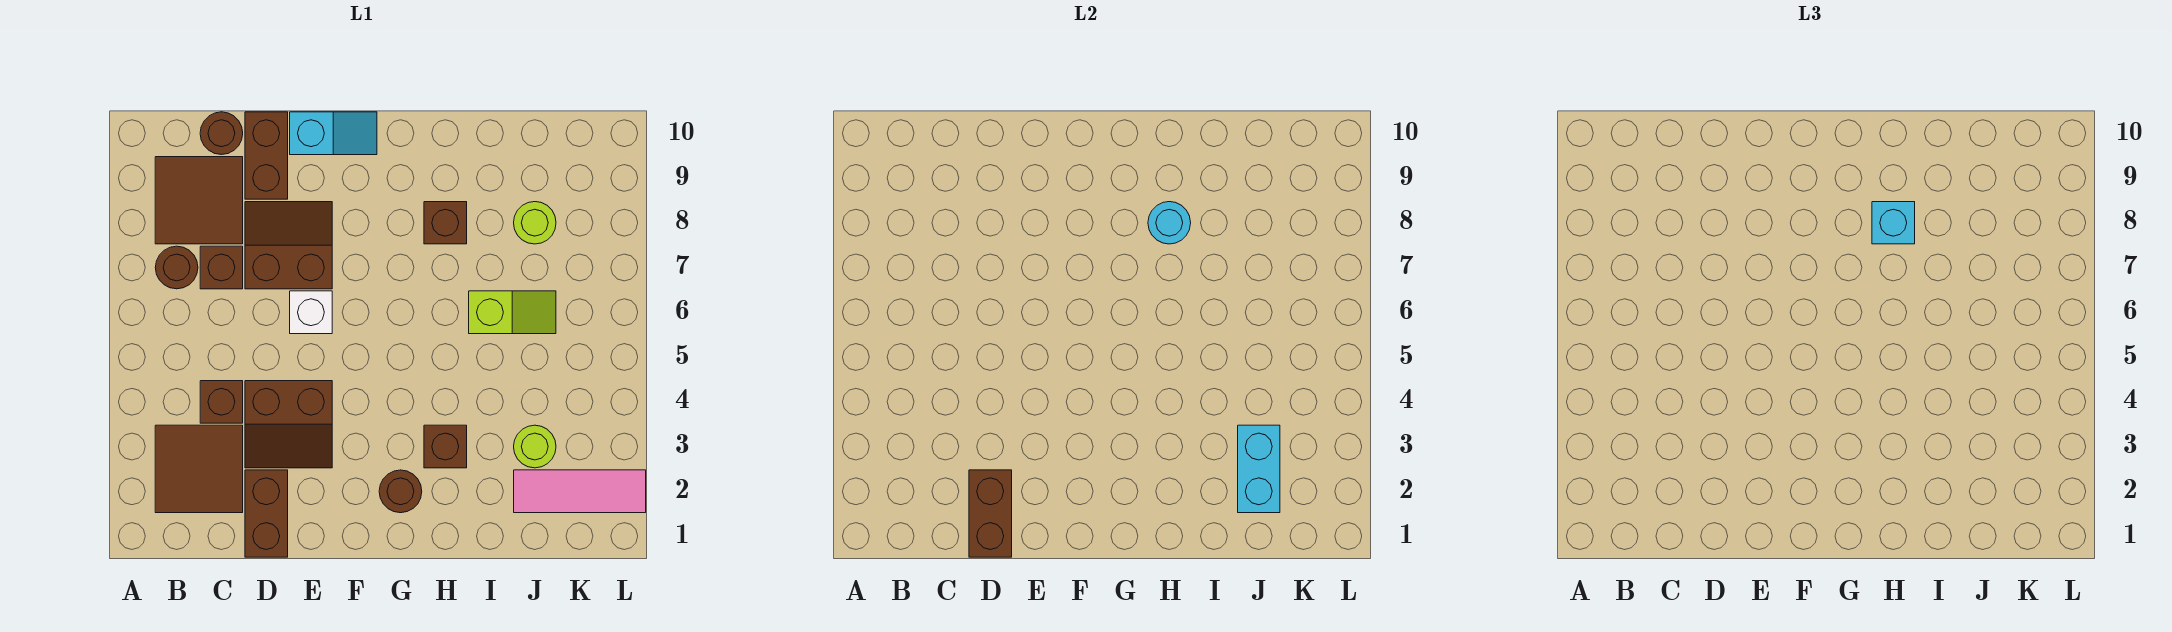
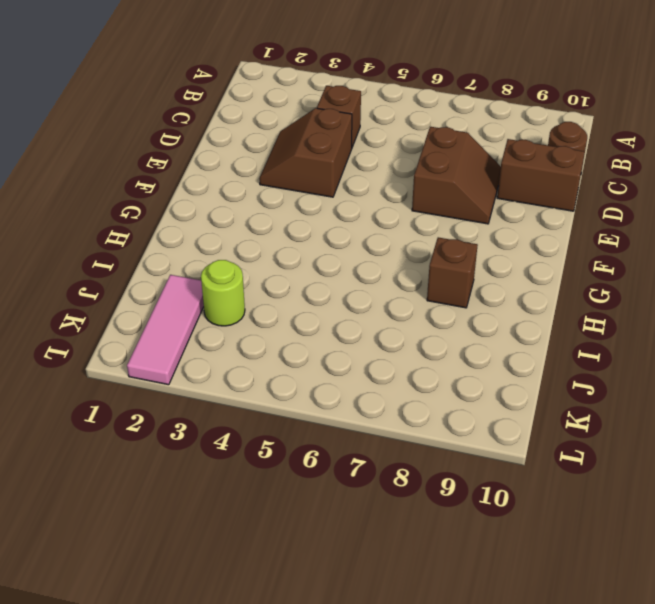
none -> brown tile B2:C3 level 1
none -> brown round brick B7 level 1
none -> brown tile B8:C9 level 1

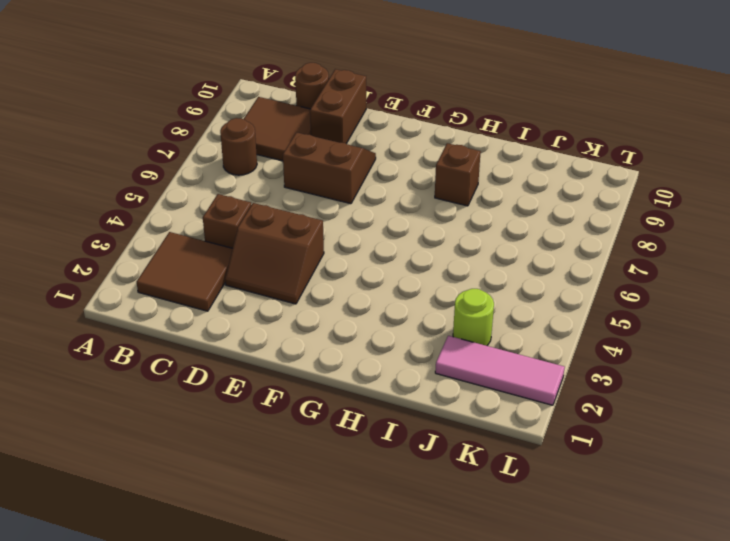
none -> brown brick C7 level 1
none -> brown brick D1:D2 level 1
none -> white brick E6 level 1

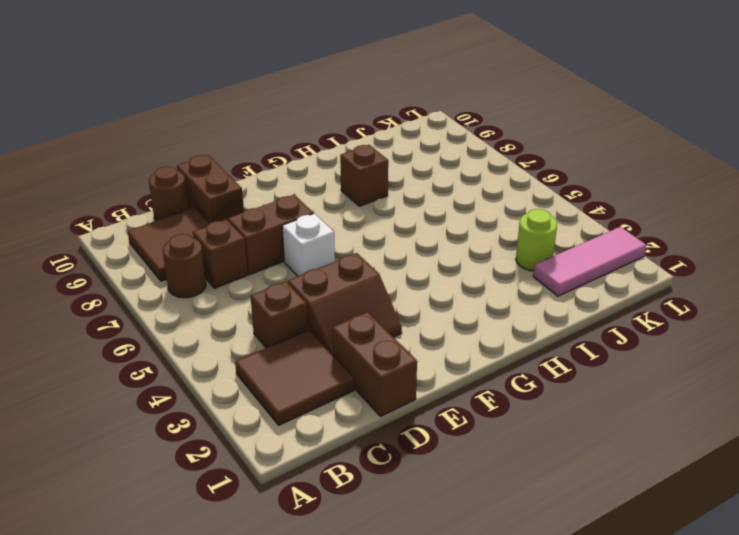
none -> cyan slope E10:F10 level 1 top E
none -> brown round brick G2 level 1
none -> brown brick H3 level 1

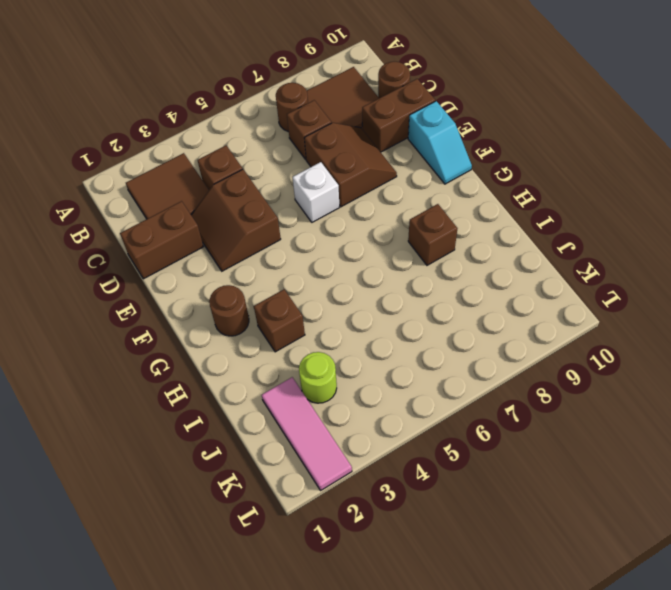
none -> lime slope I6:J6 level 1 top I
none -> lime round brick J8 level 1
none -> brown brick D1:D2 level 2

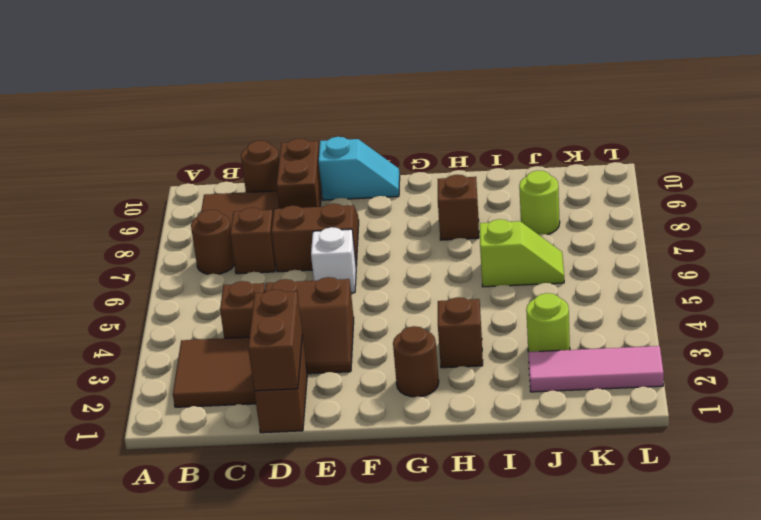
none -> cyan round brick H8 level 2
none -> cyan brick J2:J3 level 2
none -> cyan brick H8 level 3

